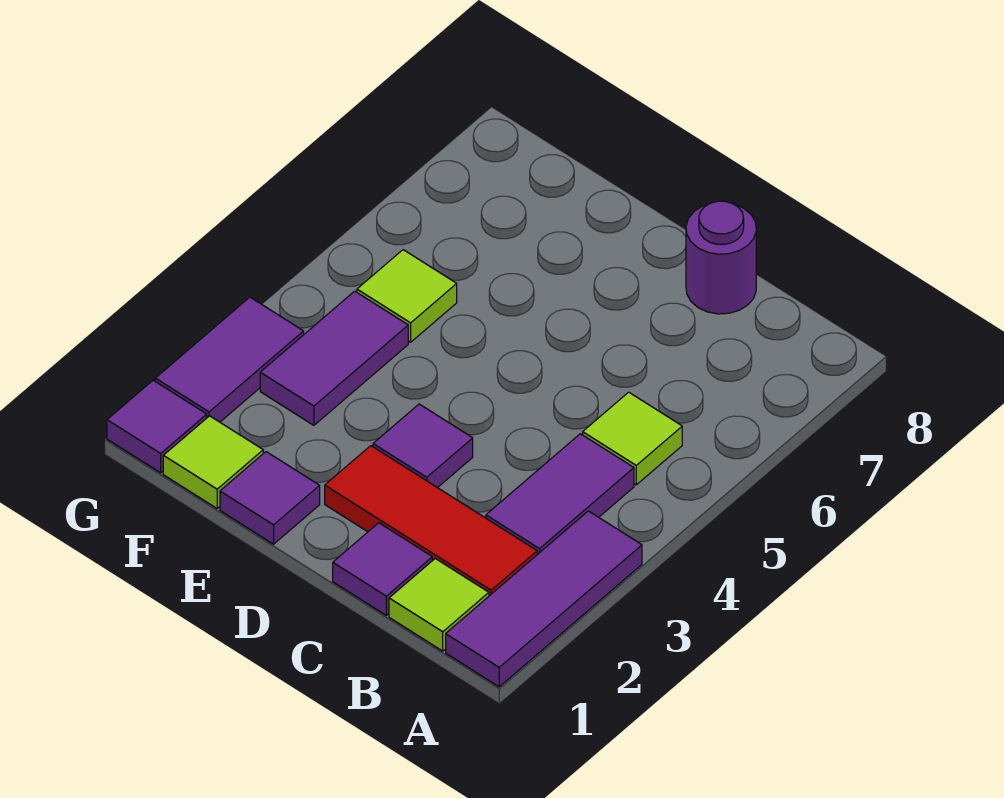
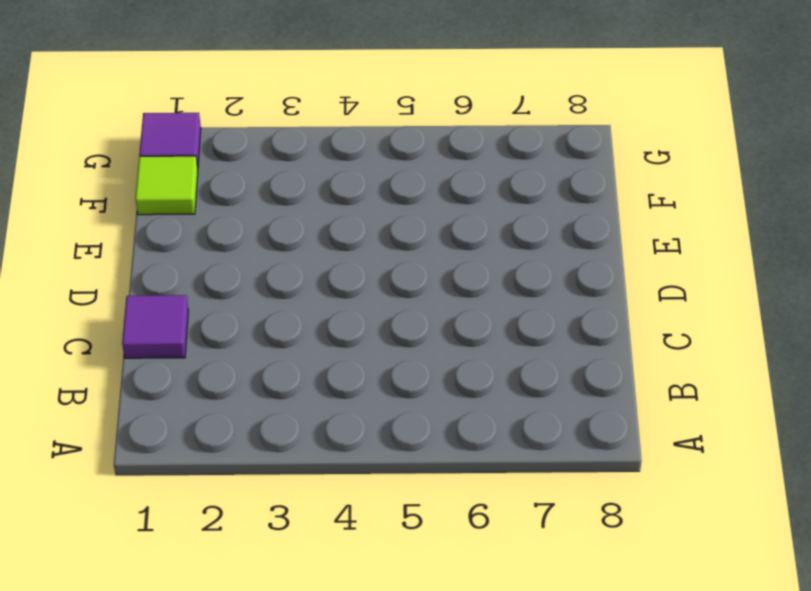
none -> purple tile A1:A3 level 1
none -> lime tile B1 level 1
none -> red tile B2:D2 level 1

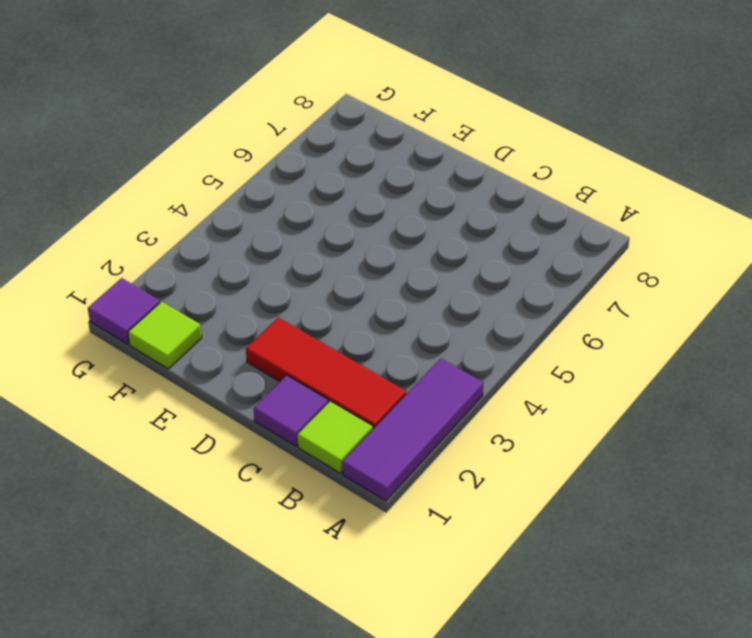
none -> purple tile B3:B4 level 1
none -> lime tile B5 level 1
none -> purple round brick C8 level 1

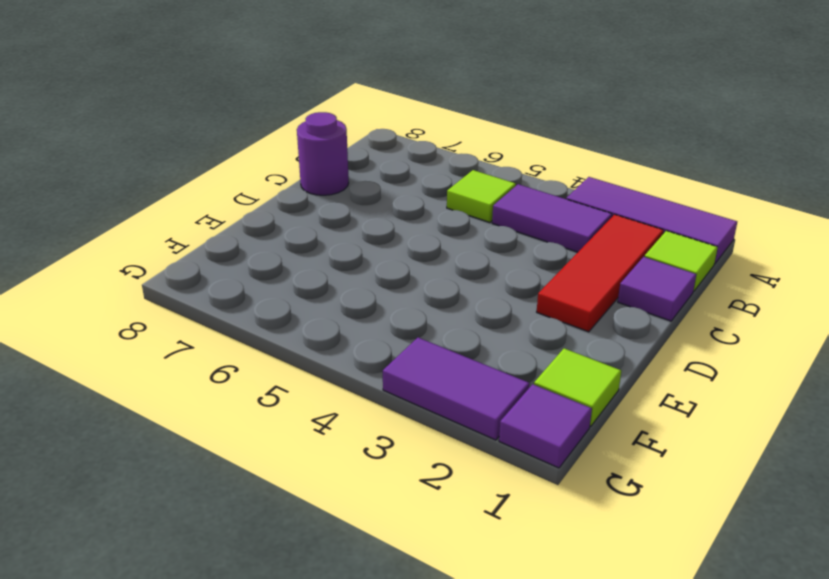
none -> purple tile D3 level 1
none -> purple tile E1 level 1
none -> purple tile F3:F4 level 1

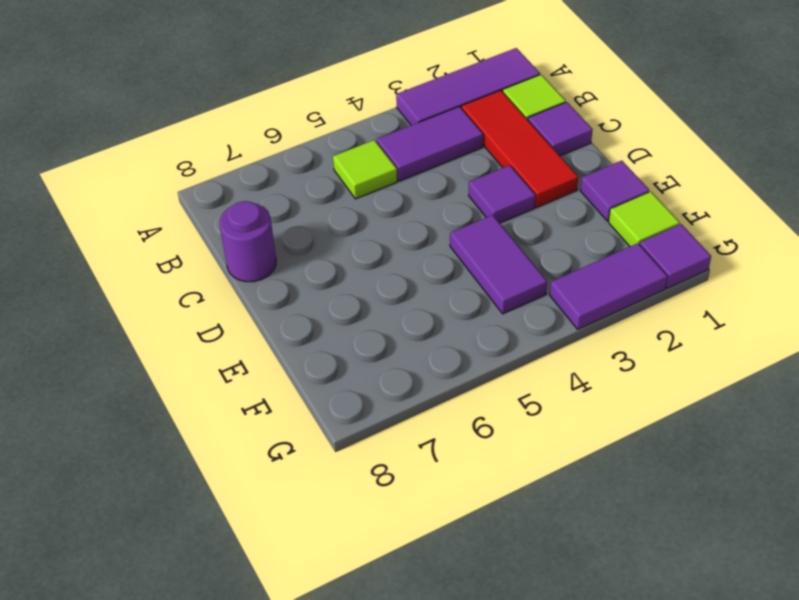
purple tile E4:F4 level 1 -> purple tile F3:F4 level 1
none -> lime tile F5 level 1

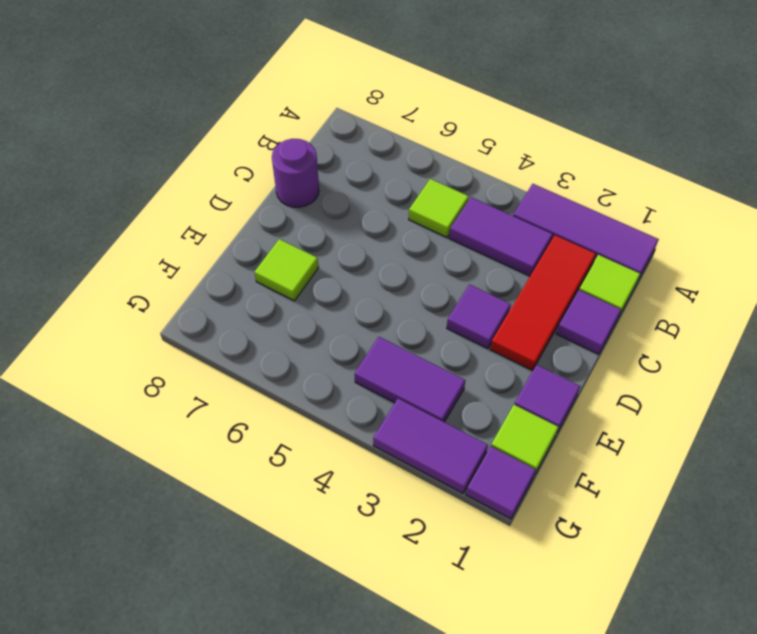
lime tile E7 level 1 -> lime tile F5 level 1

